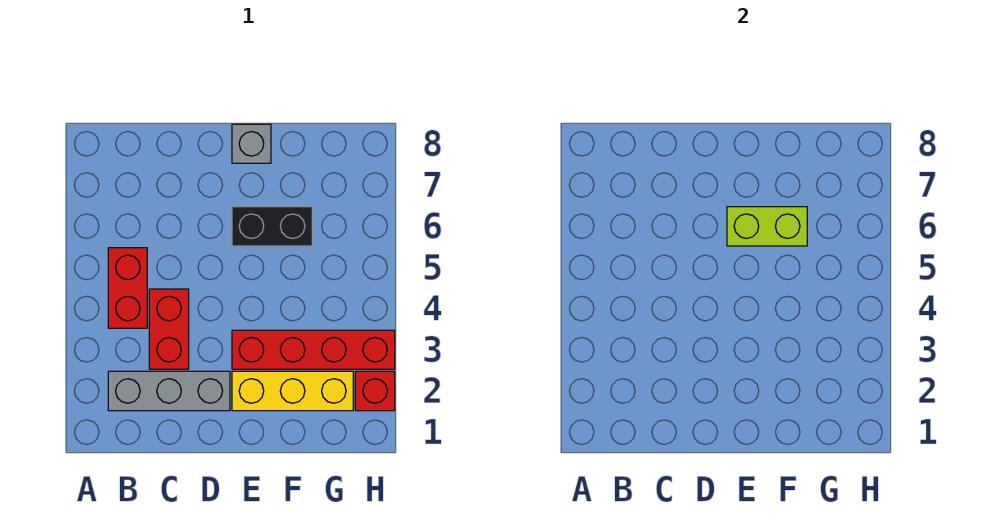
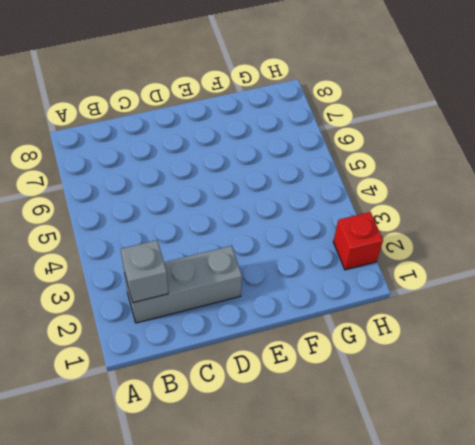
grey brick B2 level 2 -> grey brick E8 level 1
none -> red brick B4:B5 level 1
none -> red brick C3:C4 level 1

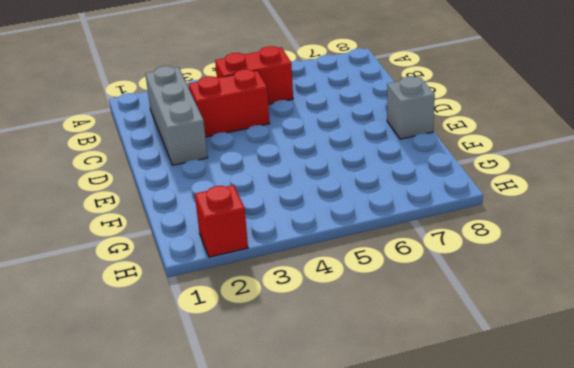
none -> yellow brick E2:G2 level 1
none -> red brick E3:H3 level 1

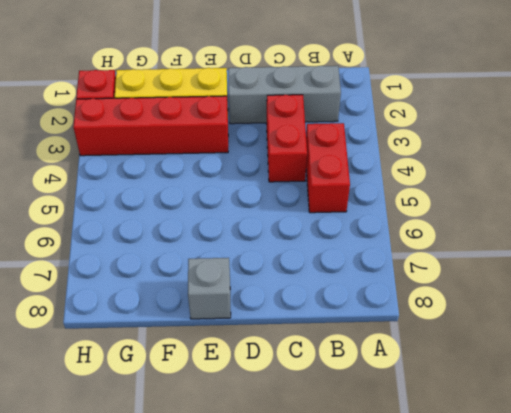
none -> black brick E6:F6 level 1
none -> lime brick E6:F6 level 2

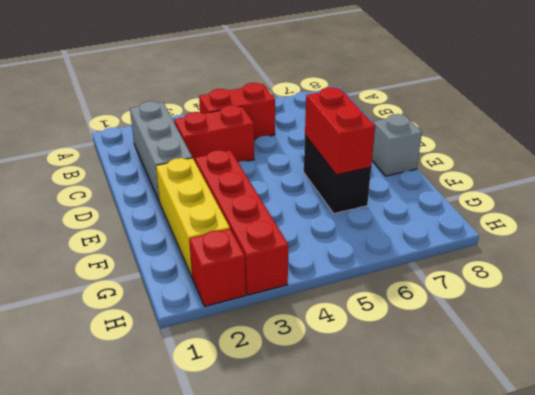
red brick E6:F6 level 2 -> lime brick E6:F6 level 2

